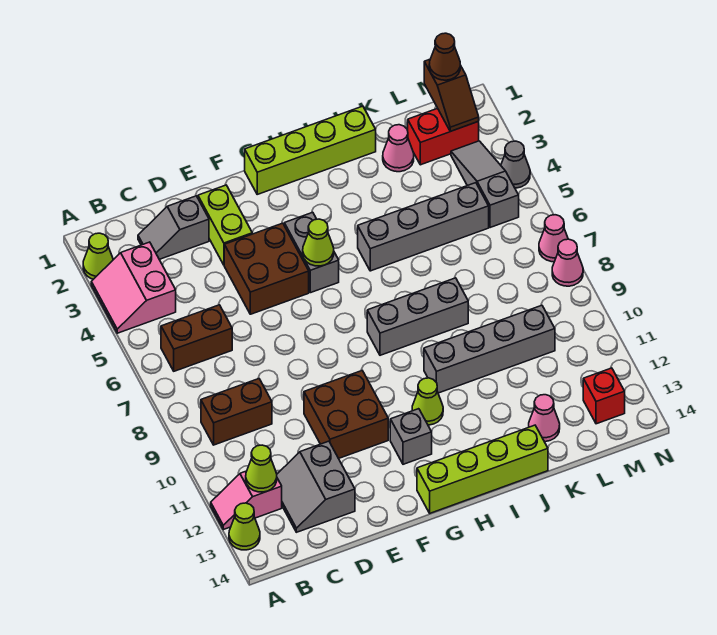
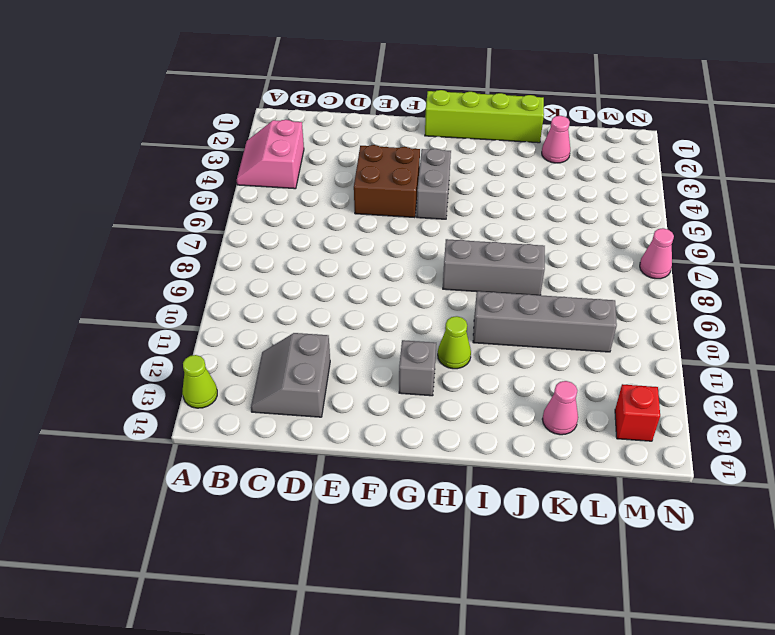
none -> lime cone A2 level 1
none -> pink slope A12:B12 level 1 top B
none -> brown brick B6:C6 level 1
none -> brown brick B9:C9 level 1

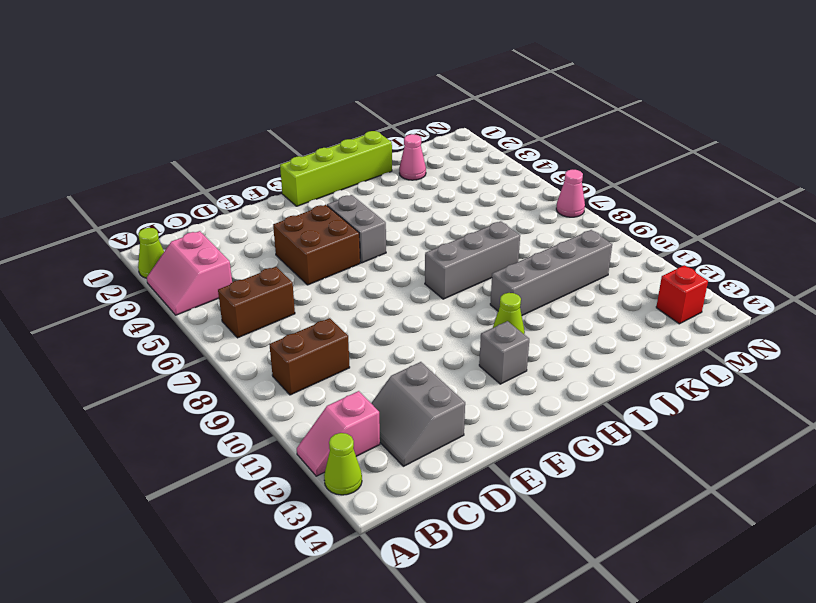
none -> grey slope C2:D2 level 1 top D
none -> lime brick E2:E3 level 1
none -> brown brick E10:F11 level 1
none -> lime brick G14:J14 level 1

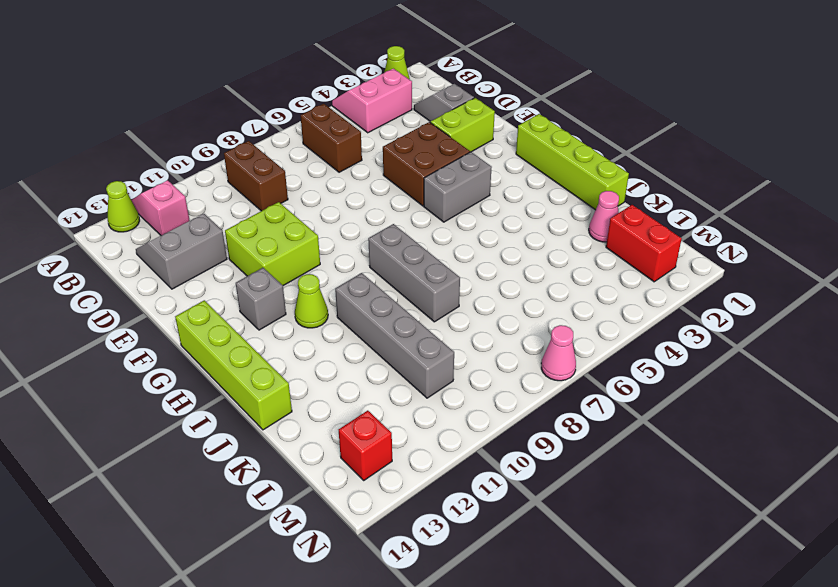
lime brick E10:F11 level 1 -> brown brick E10:F11 level 1
none -> grey brick I5:L5 level 1
none -> pink cone K13 level 1
none -> grey slope M3:M5 level 1 top 5
none -> grey cone N4 level 1

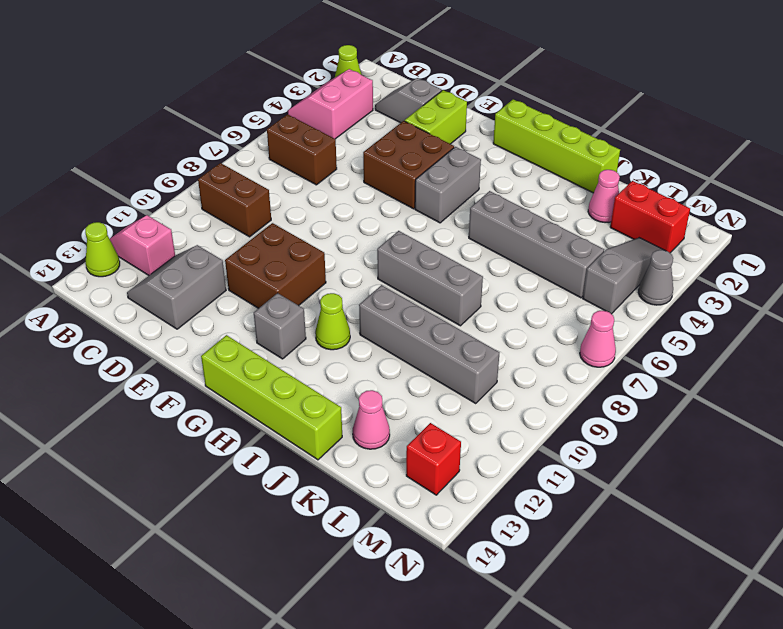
none -> pink cone N8 level 1
none -> lime cone B12 level 2
none -> lime cone G5 level 2
none -> brown slope M1:M2 level 2 top 1

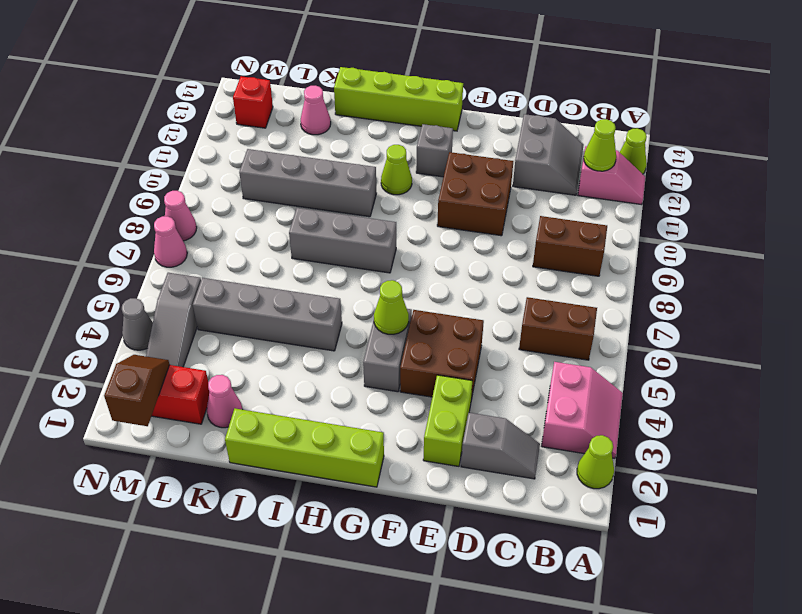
none -> brown cone M1 level 3

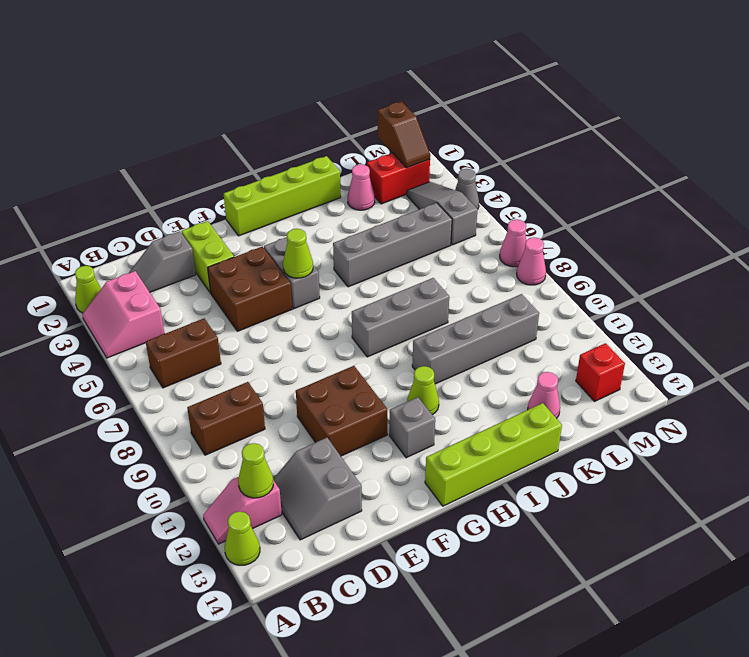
none -> brown cone M1 level 3

